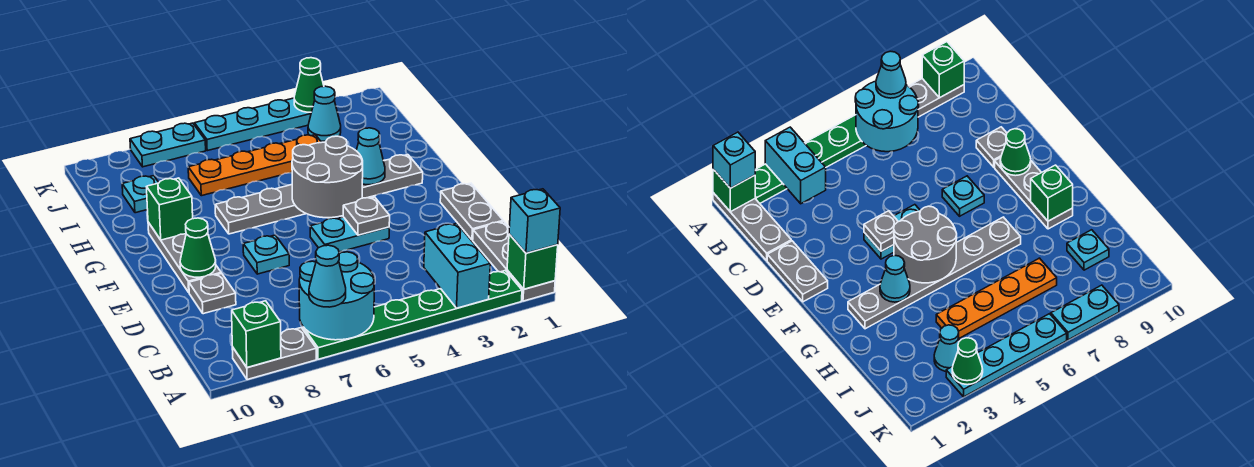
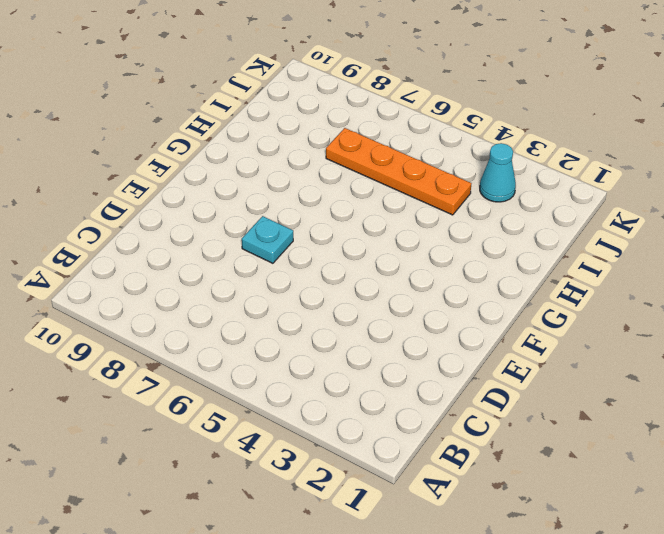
none -> grey plate A1:C1 level 1
none -> green plate A2:A7 level 1
none -> grey plate A8:A9 level 1

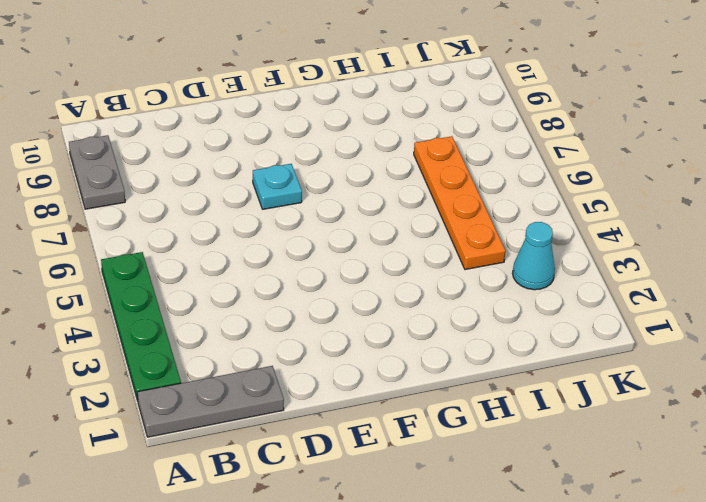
green plate A2:A5 level 1 -> green plate A2:A7 level 1
none -> grey plate D1:E1 level 1
none -> grey plate D9 level 1
none -> cyan plate E4:E5 level 1

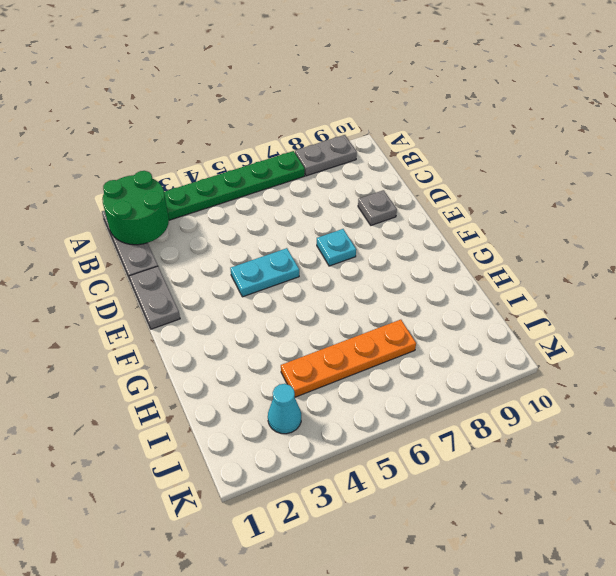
green round brick A1:B2 level 2 -> green brick A1 level 2
none -> grey plate E9:G9 level 1
none -> grey plate G2:G7 level 1
none -> cyan plate I9 level 1

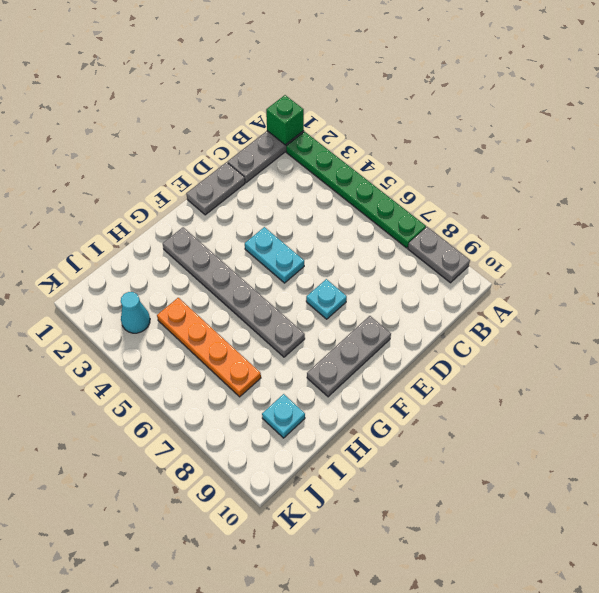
none -> grey plate D9 level 1
none -> cyan plate K3:K6 level 1
none -> cyan plate K7:K8 level 1

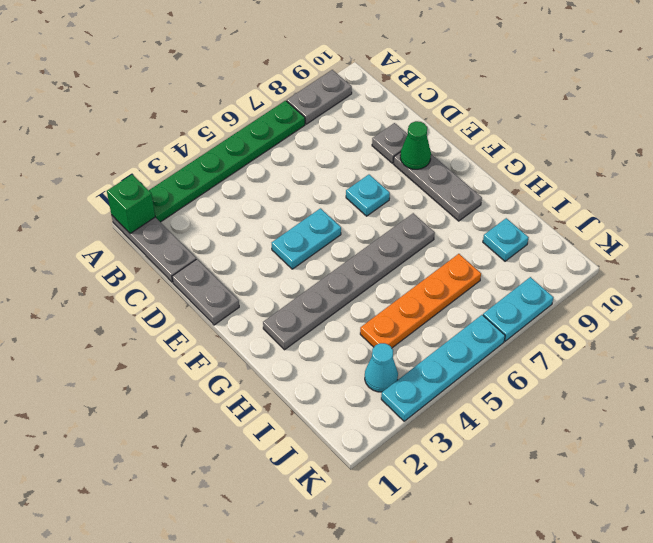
none -> cyan brick A3:B3 level 2
none -> cyan round brick A6:B7 level 2
none -> green brick A9 level 2

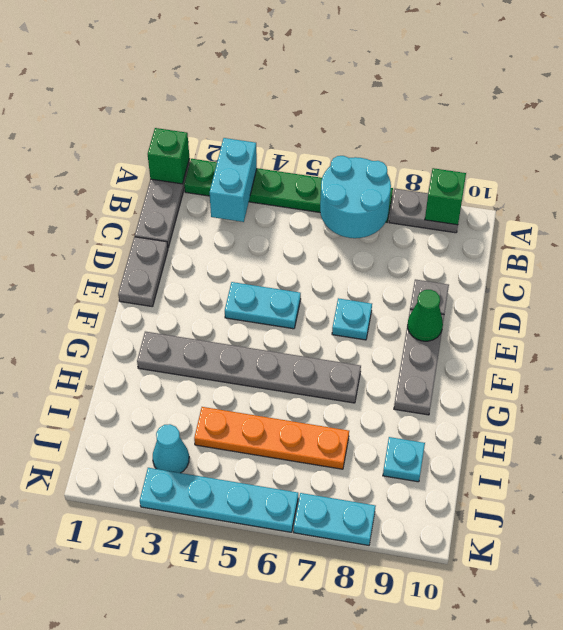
none -> grey plate E4 level 2
none -> grey round brick F4:G5 level 2
none -> cyan cone G3 level 2

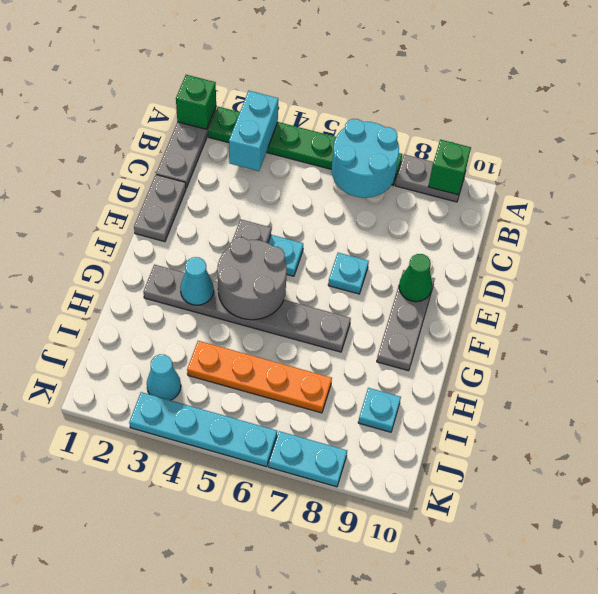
none -> grey plate D9 level 1
none -> green brick G9 level 2
none -> green cone K3 level 2

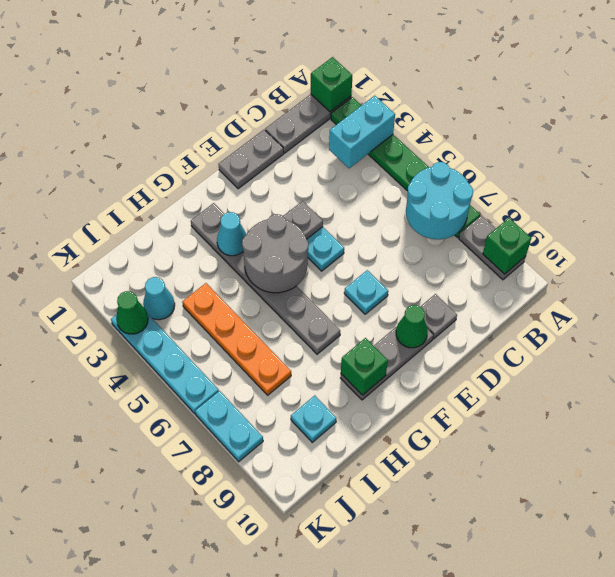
none -> cyan brick A1 level 3
none -> cyan cone A7 level 3

